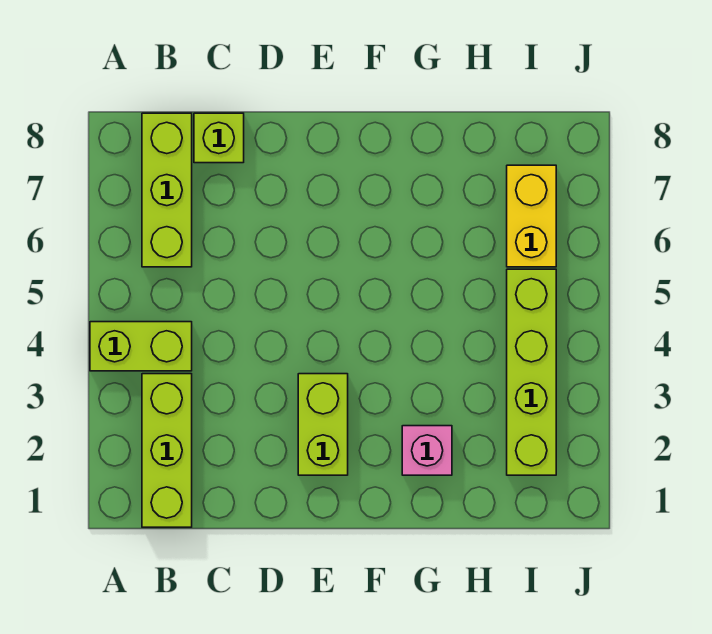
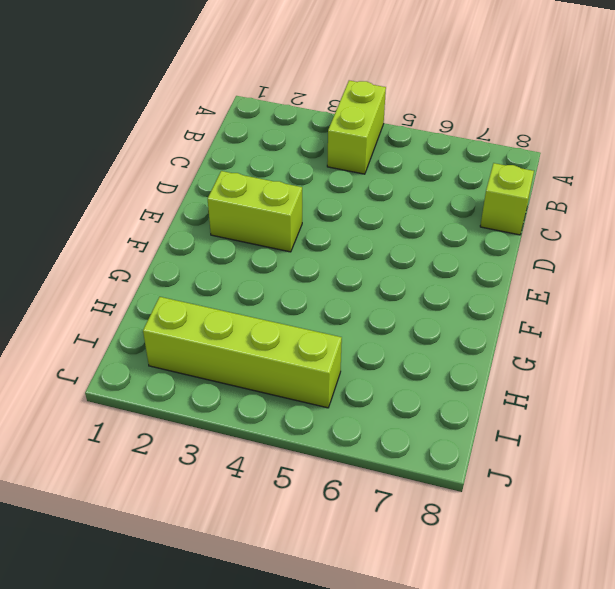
none -> lime brick B1:B3 level 1
none -> lime brick B6:B8 level 1

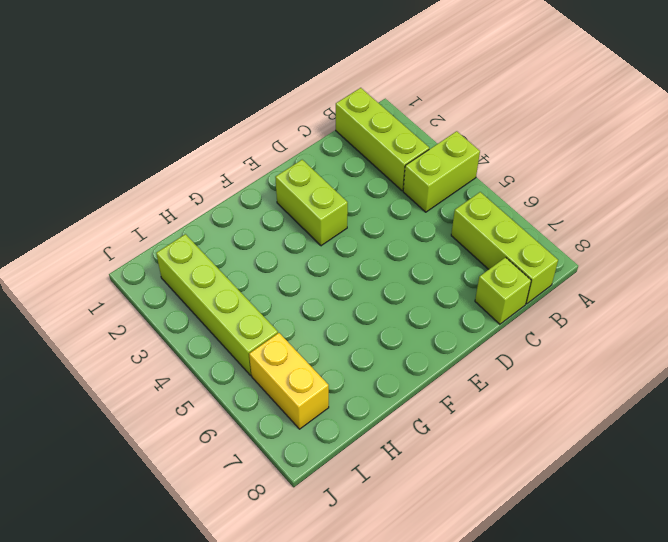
none -> pink brick G2 level 1

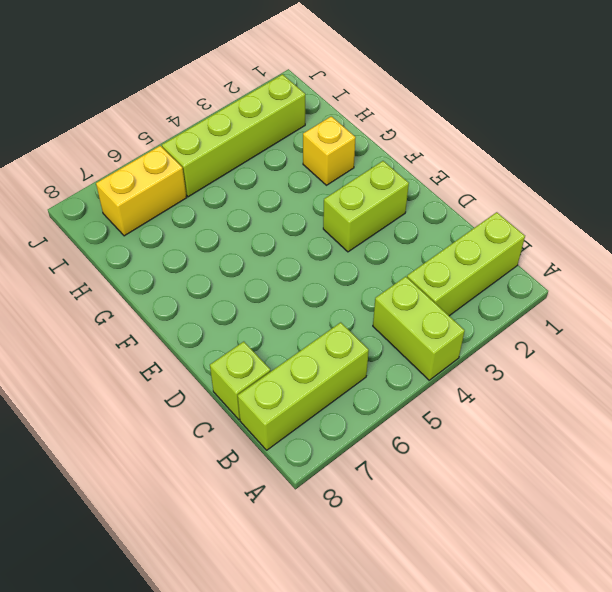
yellow brick G2 level 1 -> pink brick G2 level 1

